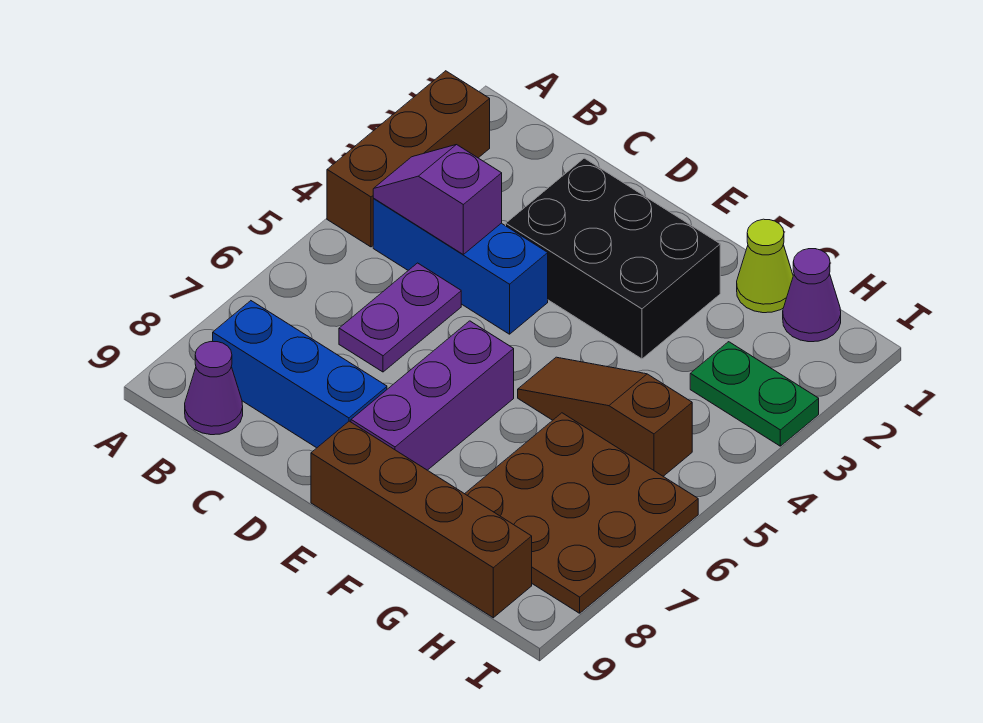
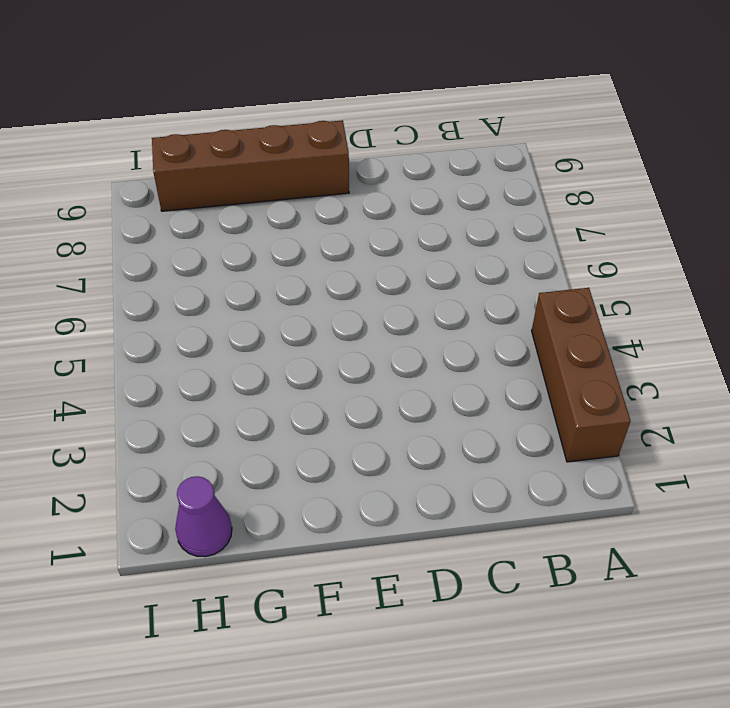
none -> blue brick B4:D4 level 1
none -> blue brick B8:D8 level 1
none -> purple cone B9 level 1

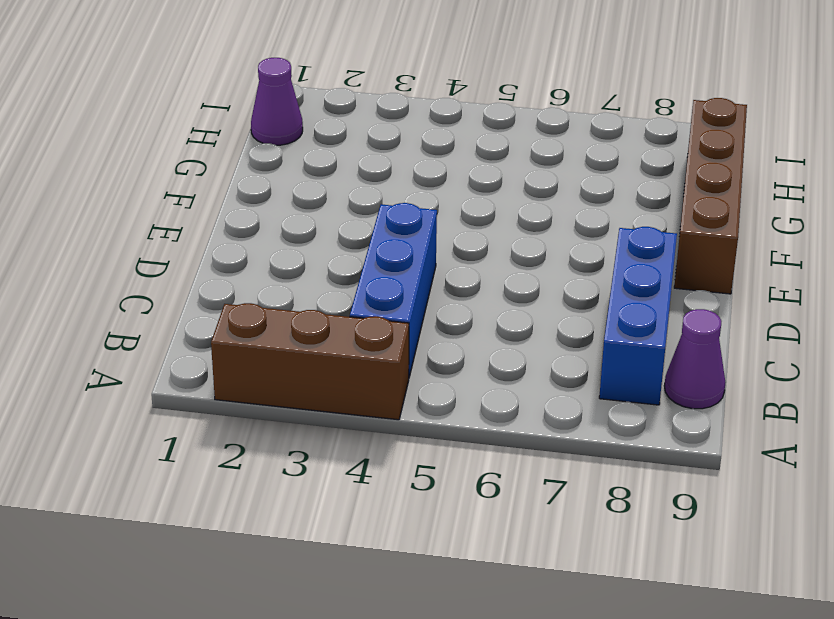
none -> purple plate C5:C6 level 1
none -> black brick D2:F3 level 1
none -> purple brick E6:E8 level 1

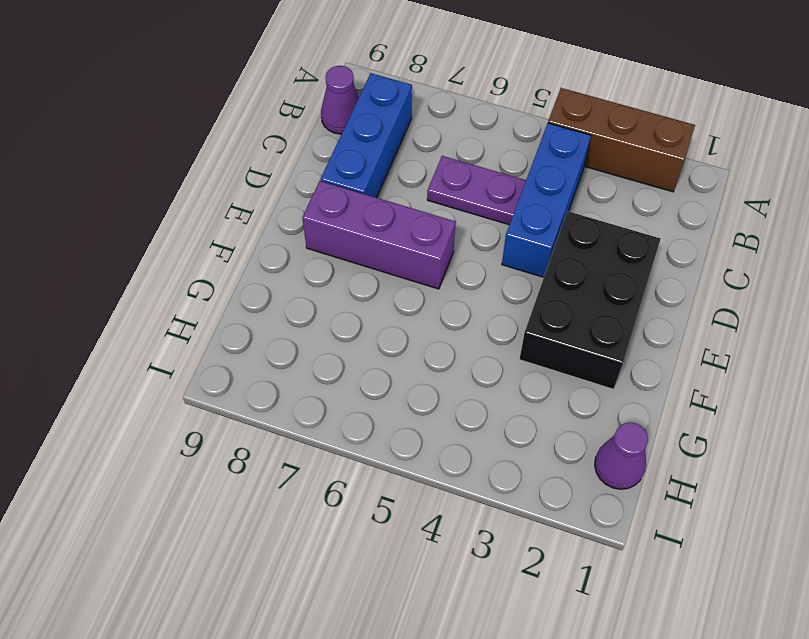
none -> brown brick E9:H9 level 1
none -> brown slope F5:H5 level 1 top H
none -> lime cone G1 level 1

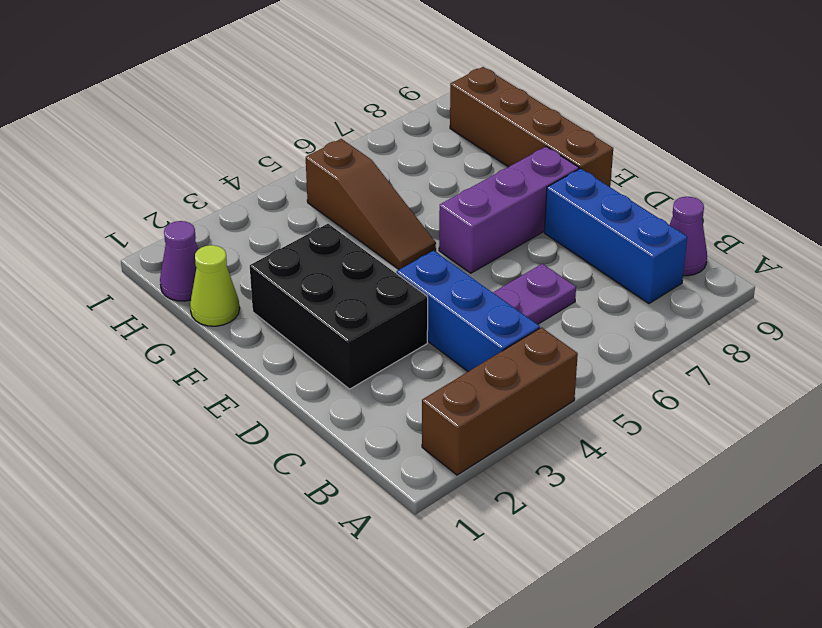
none -> brown plate G6:I8 level 1
none -> green plate H3:I3 level 1
none -> purple slope B4:C4 level 2 top C

